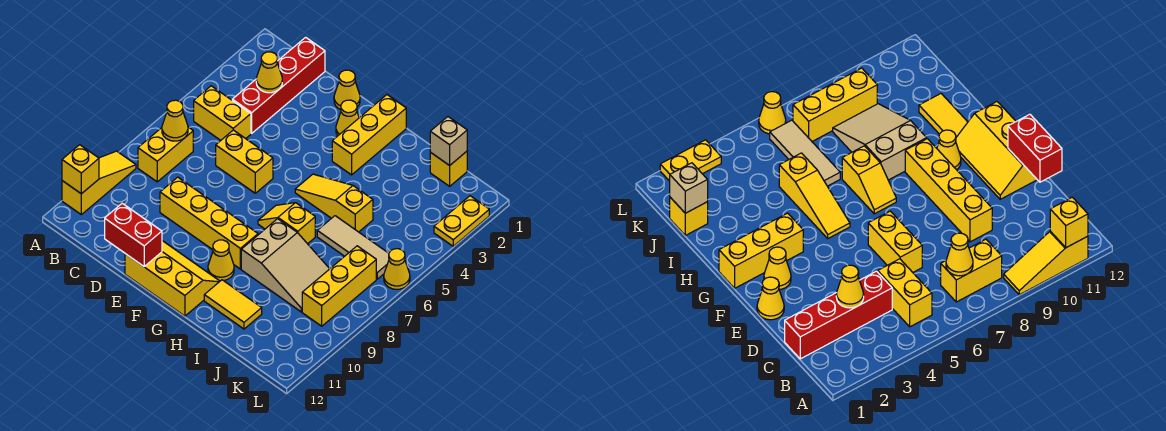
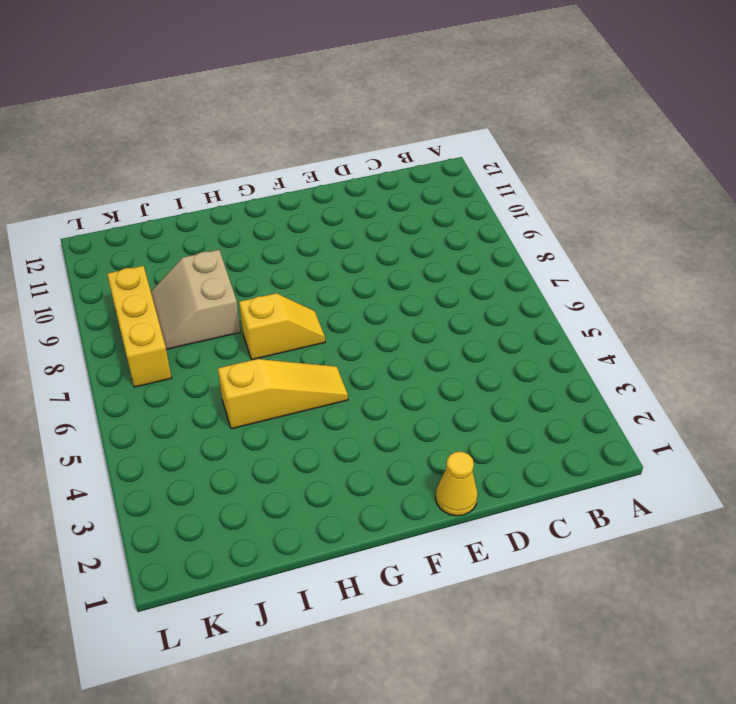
tan slope I8:J9 level 1 top I -> tan slope H8:J9 level 1 top H
none -> yellow slope A9:A11 level 1 top 11
none -> yellow brick B5:C5 level 1
none -> yellow brick B7:B8 level 1

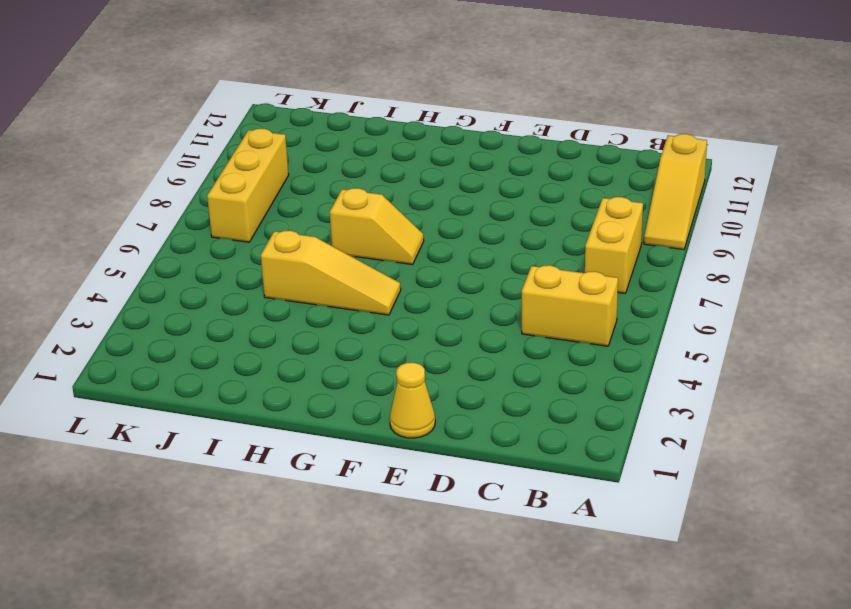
none -> red brick C1:C4 level 1
none -> yellow brick D6:E6 level 1
none -> yellow brick D9:G9 level 1

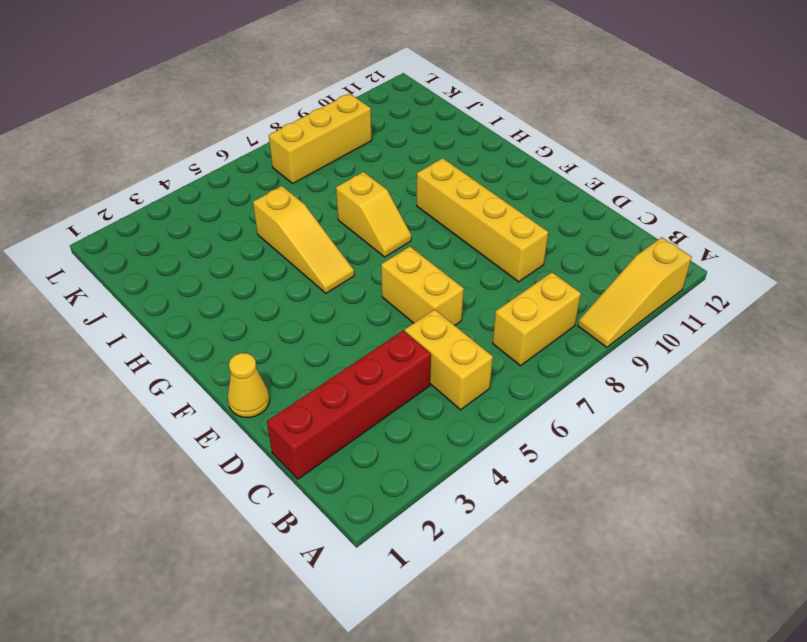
none -> yellow slope E11:G12 level 1 top 12
none -> yellow cone F2 level 1
none -> yellow brick G1:G3 level 1

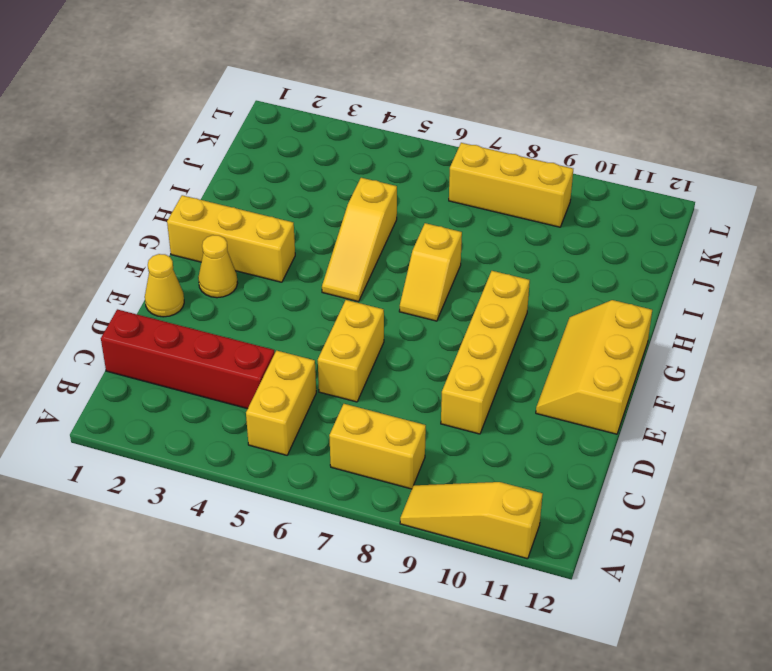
none -> yellow cone G10 level 1
none -> tan slope H8:J9 level 1 top H
none -> yellow tile H11:I11 level 1

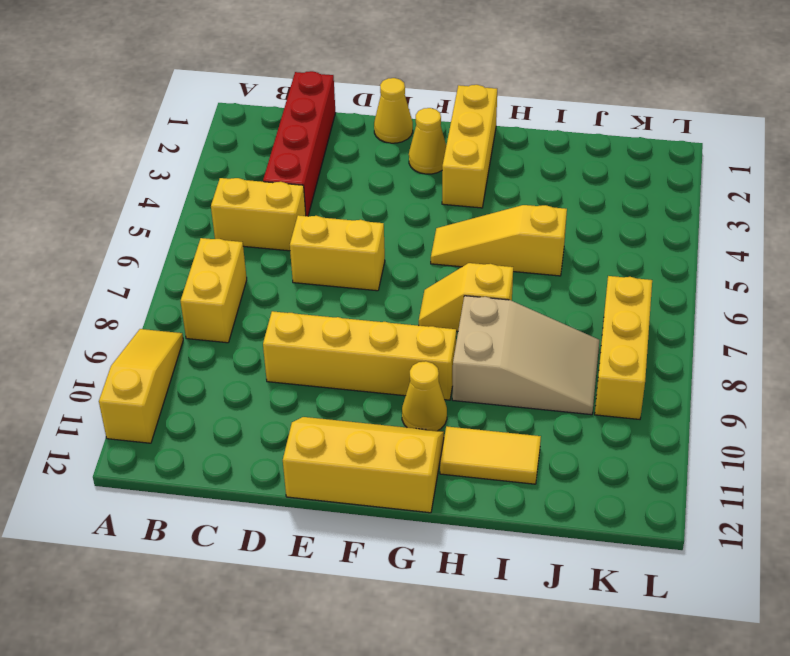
none -> tan tile I6:K6 level 1
none -> yellow brick J1 level 1
none -> yellow plate L2:L3 level 1

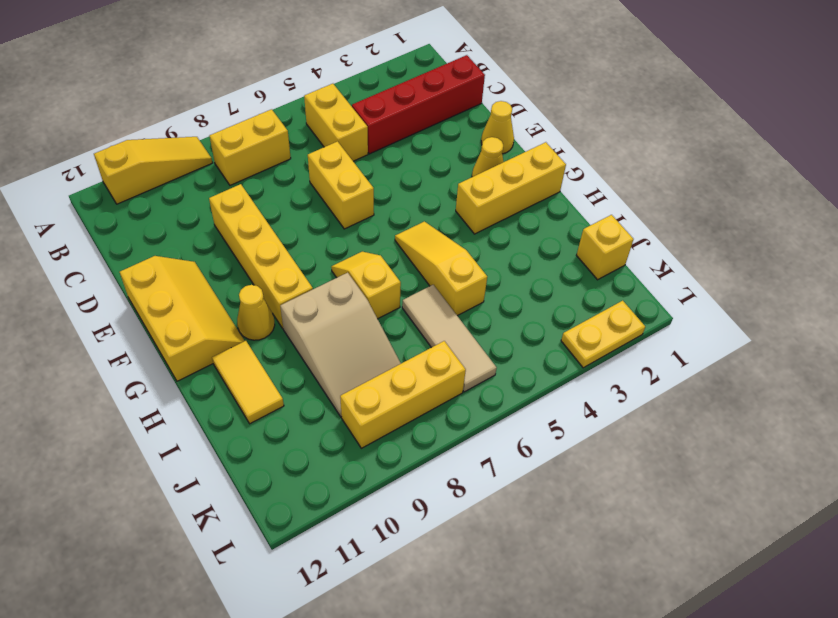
none -> yellow cone L6 level 1
none -> yellow brick A11 level 2
none -> yellow cone B7 level 2

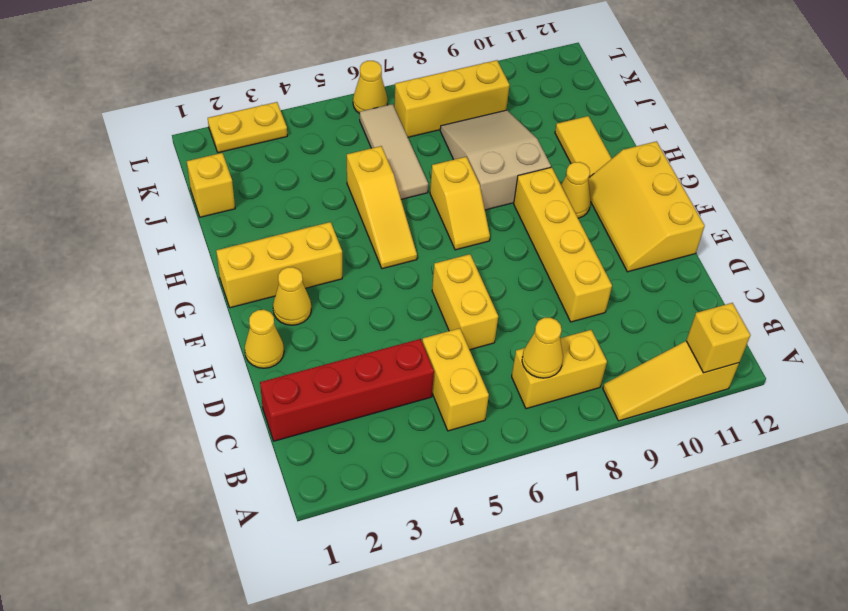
none -> yellow cone C3 level 2
none -> red brick D12:E12 level 2
none -> tan brick J1 level 2

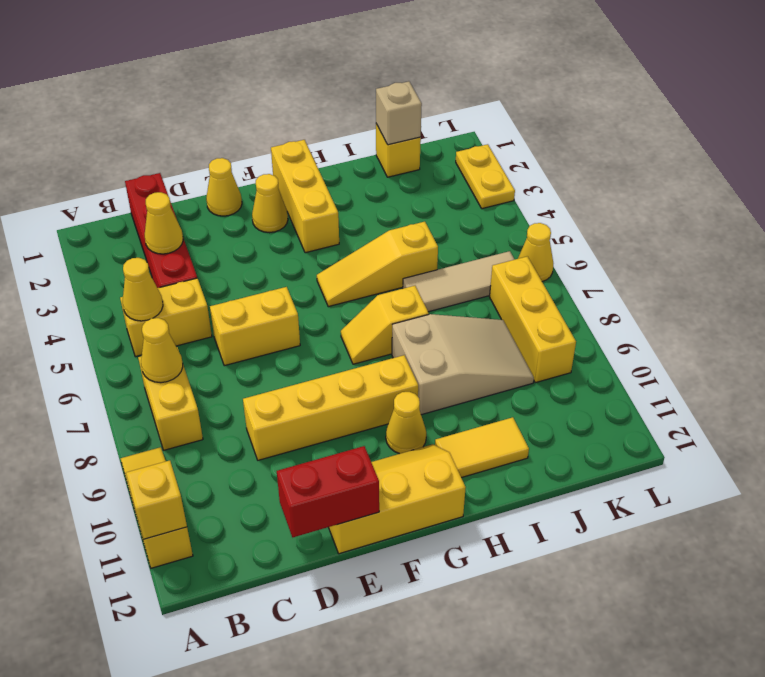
yellow cone B5 level 2 -> none

